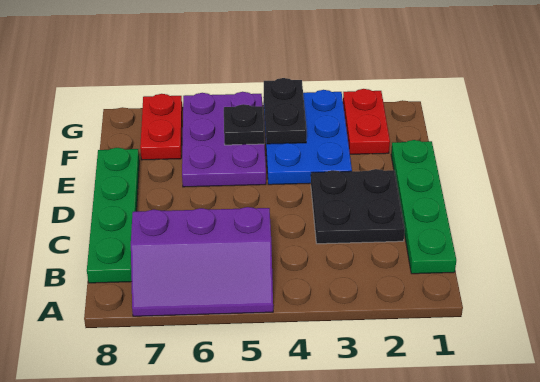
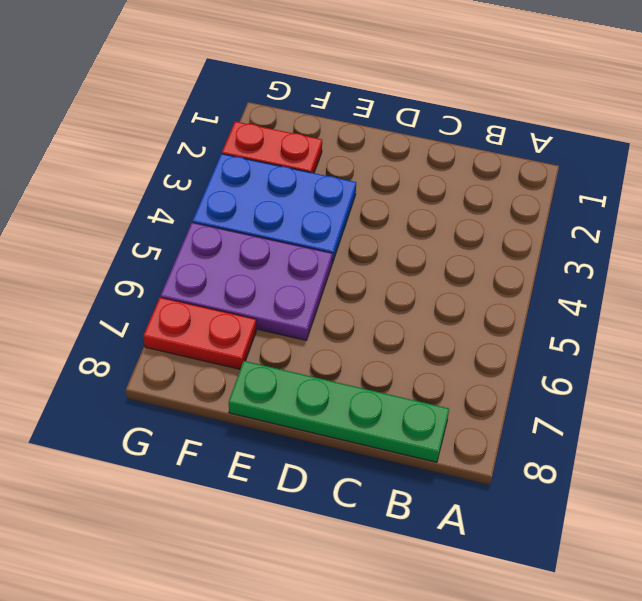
none -> purple slope A5:B7 level 1 top B
none -> green plate B1:E1 level 1

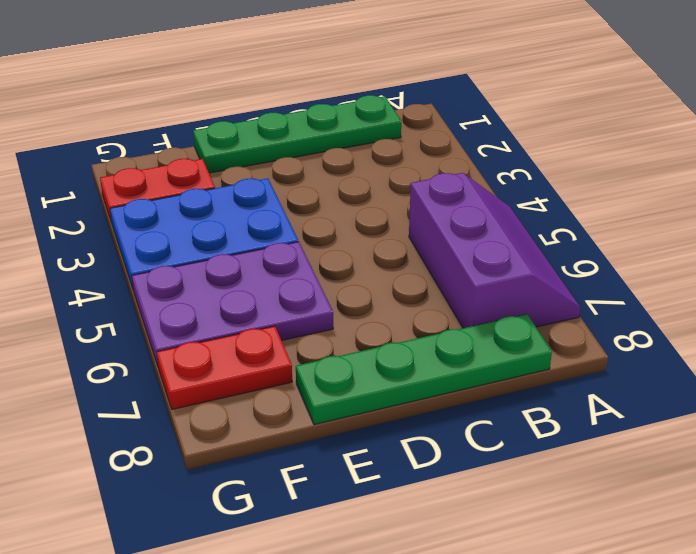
none -> black plate C2:D3 level 1
none -> black plate F4:G4 level 2

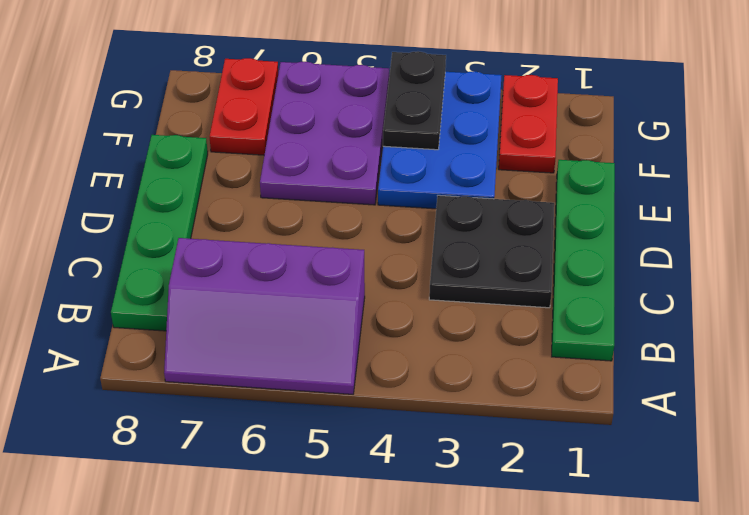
none -> black plate F5 level 2

